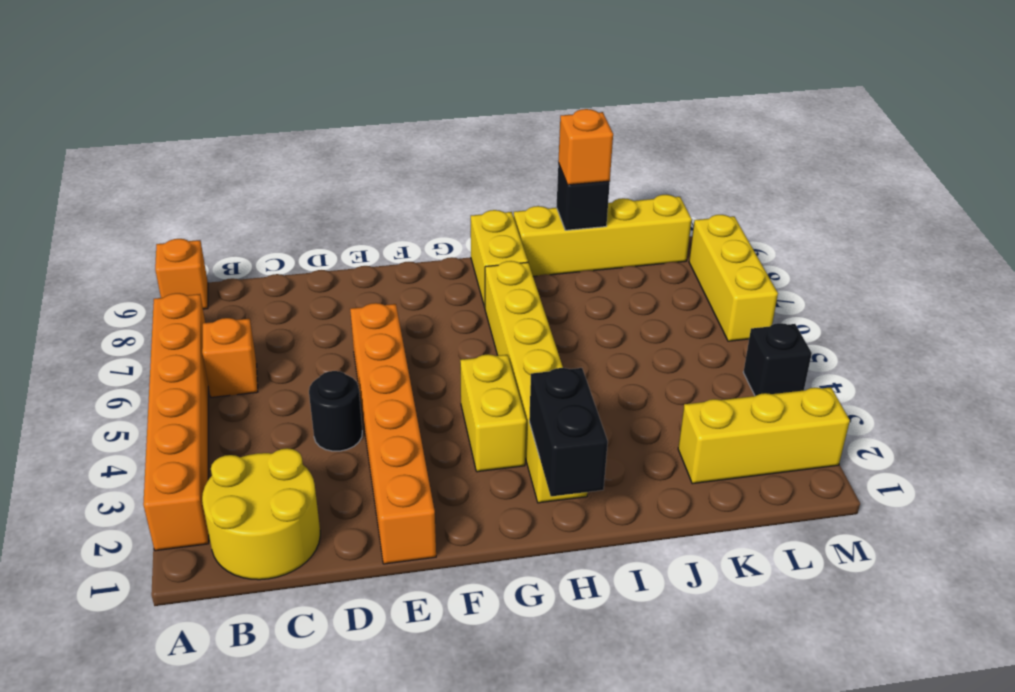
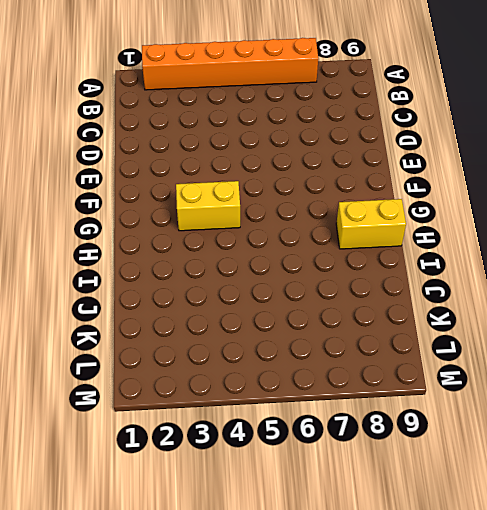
none -> orange brick A9 level 1
none -> yellow round brick B1:C2 level 1
none -> orange brick B6 level 1

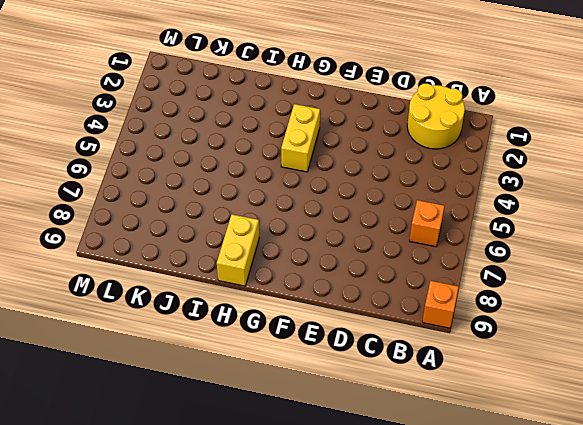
none -> orange brick A2:A7 level 1
none -> black round brick D4 level 1
none -> orange brick E1:E6 level 1

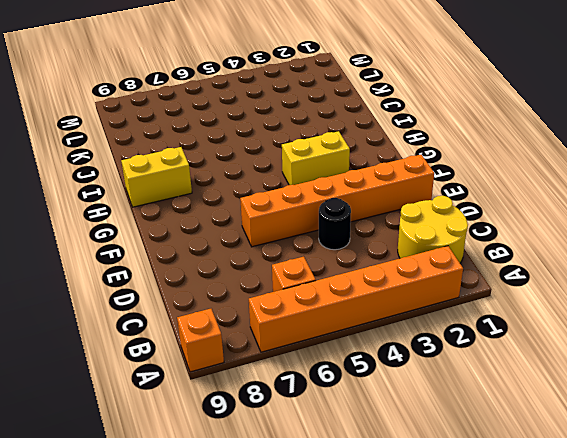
none -> yellow brick H2:H7 level 1
none -> yellow brick I9:L9 level 1
none -> yellow brick K2:M2 level 1

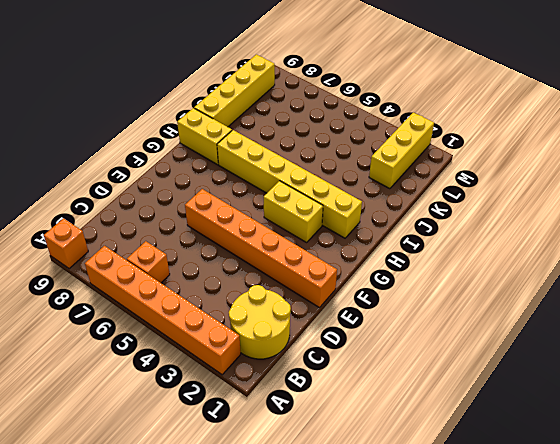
none -> black round brick D4 level 1
none -> black brick M4 level 1
none -> yellow brick M6:M8 level 1

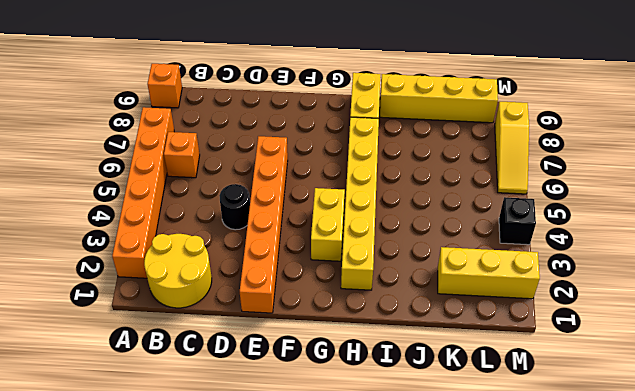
yellow slope M6:M8 level 1 top 8 -> yellow brick M6:M8 level 1
none -> black brick H1:H2 level 2
none -> black brick J9 level 2
none -> orange brick J9 level 3

